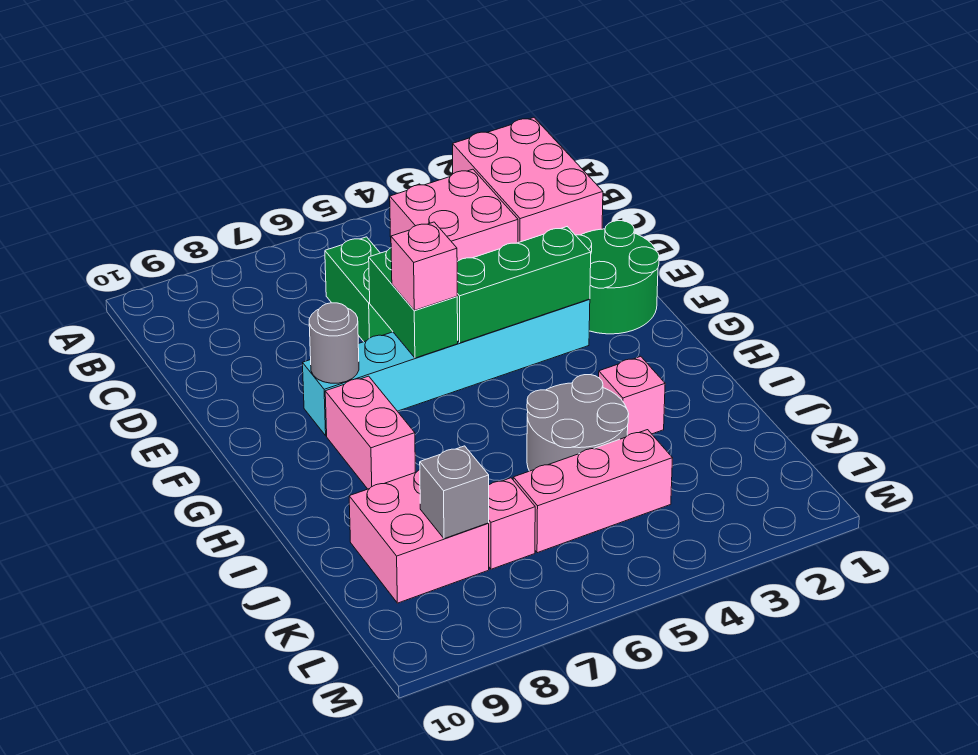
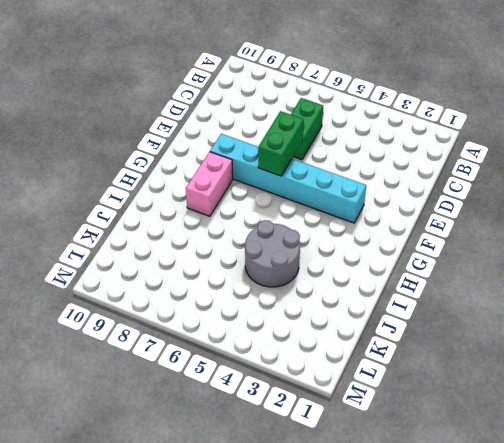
none -> pink brick A1:C2 level 1
none -> pink brick B3:C4 level 1
none -> green round brick E1:F2 level 1

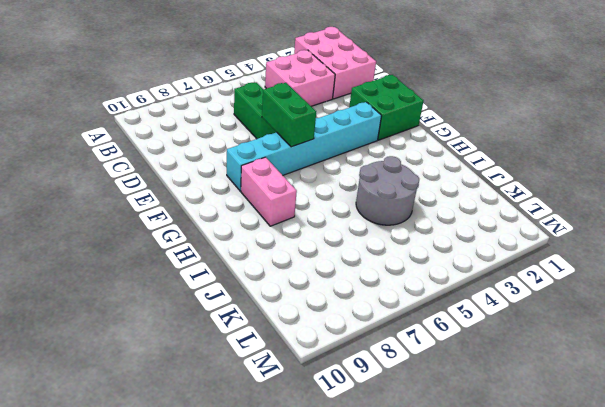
green brick E1:F2 level 1 -> green round brick E1:F2 level 1
none -> pink brick I3 level 1
none -> pink brick J8:K9 level 1
none -> pink brick K4:K6 level 1

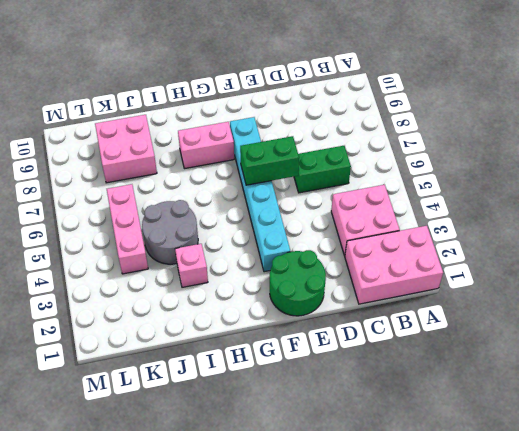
none -> pink brick K7 level 1
none -> green brick F3:F5 level 2
none -> grey round brick F8 level 2

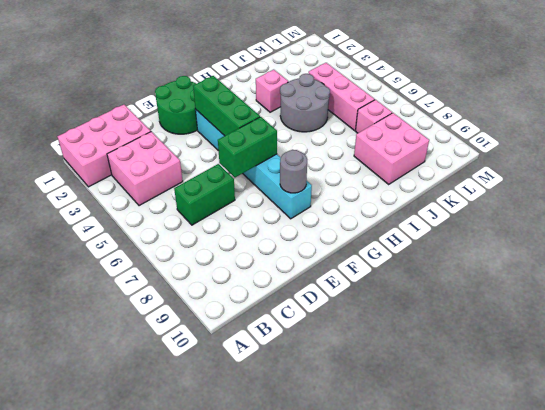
none -> pink brick G8:H8 level 1
none -> grey brick K8 level 2
none -> pink brick F6 level 3

